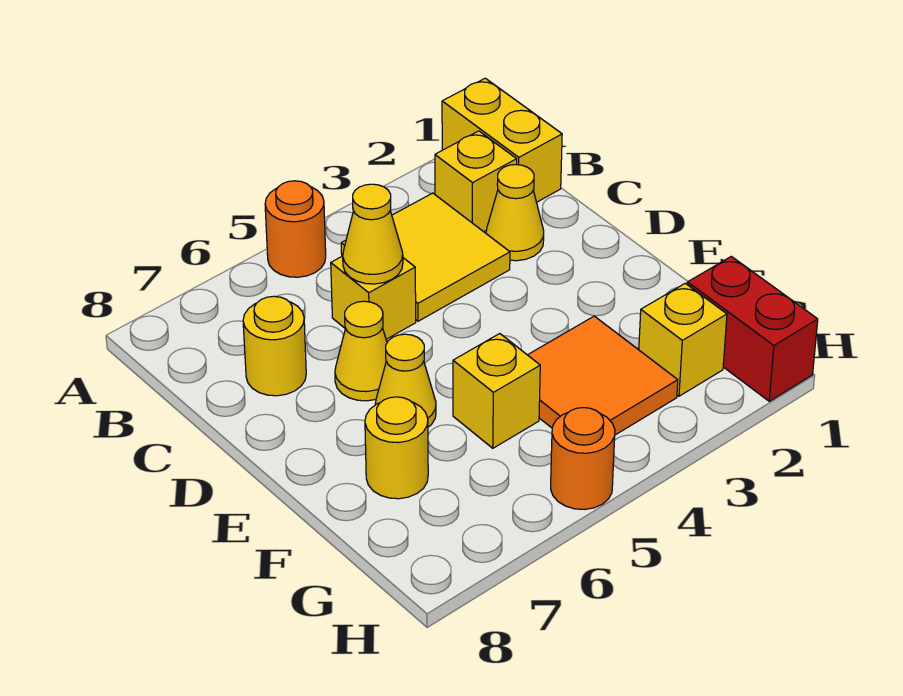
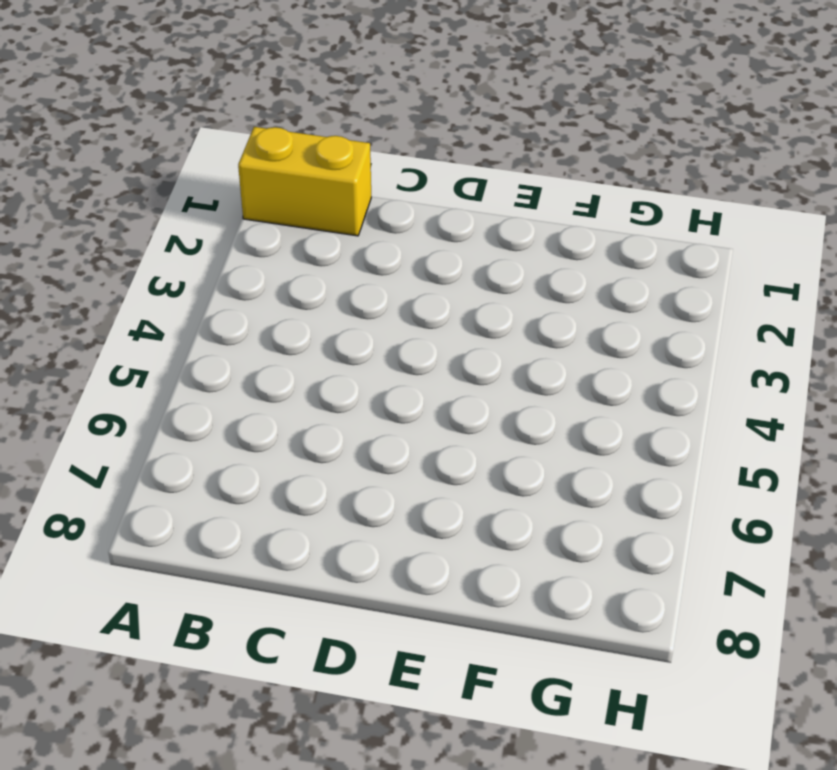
none -> orange round brick A5 level 1
none -> yellow brick B2 level 1
none -> yellow tile B3:C4 level 1

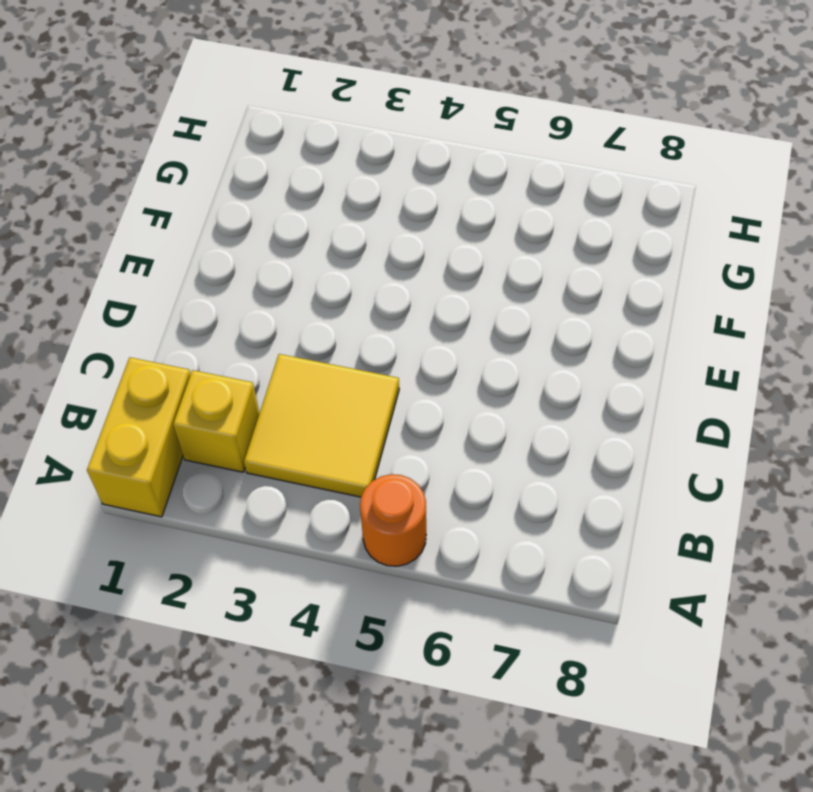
none -> yellow cone C2 level 1
none -> yellow brick C5 level 1
none -> yellow round brick C7 level 1

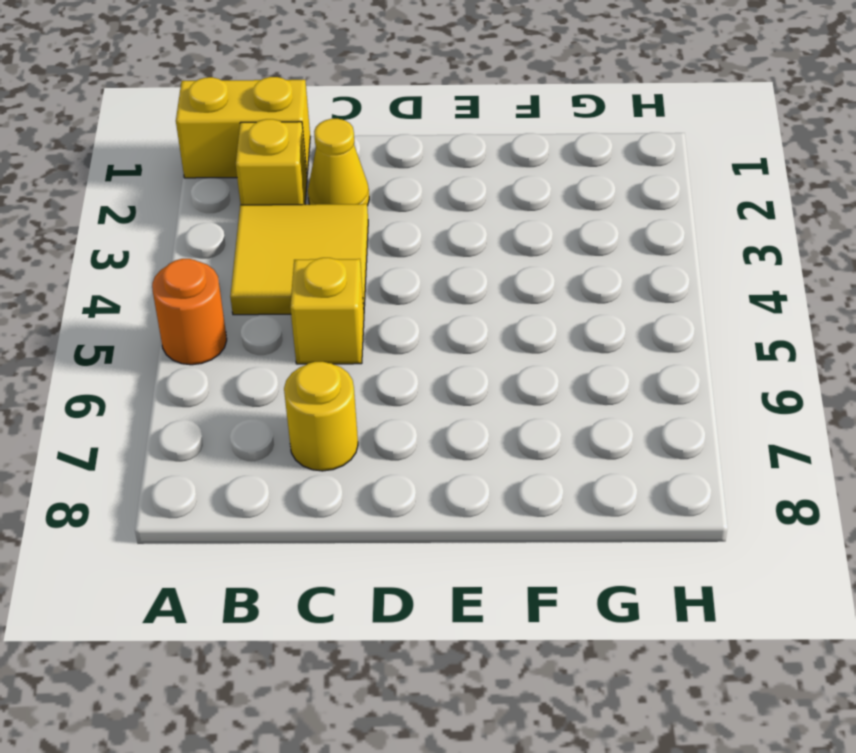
none -> yellow cone D6 level 1
none -> yellow cone E6 level 1
none -> orange tile F3:G4 level 1

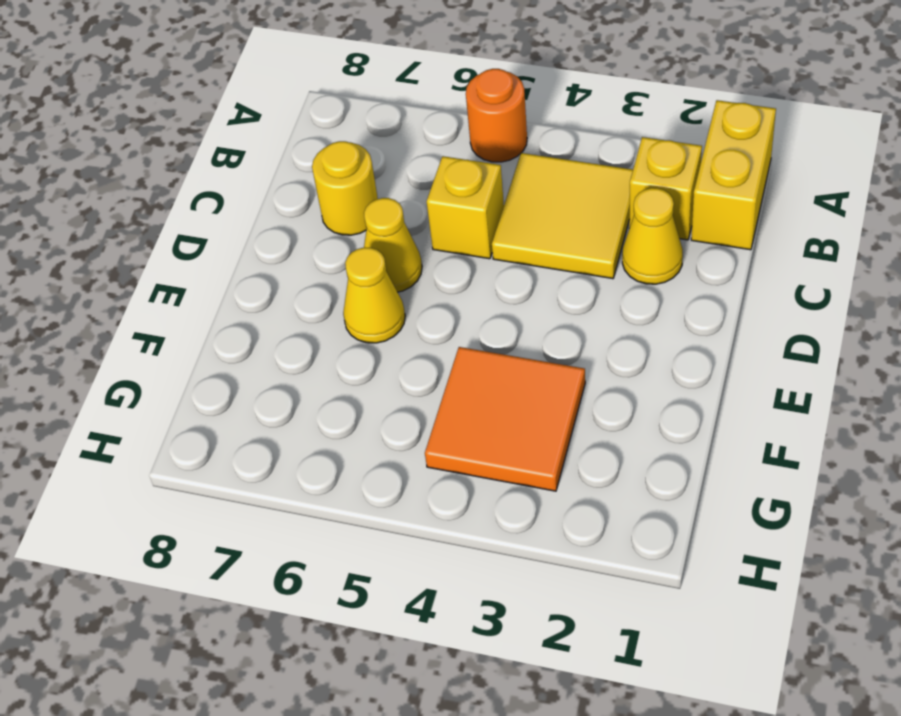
none -> yellow brick F5 level 1
none -> yellow round brick F7 level 1
none -> red brick G1:H1 level 1

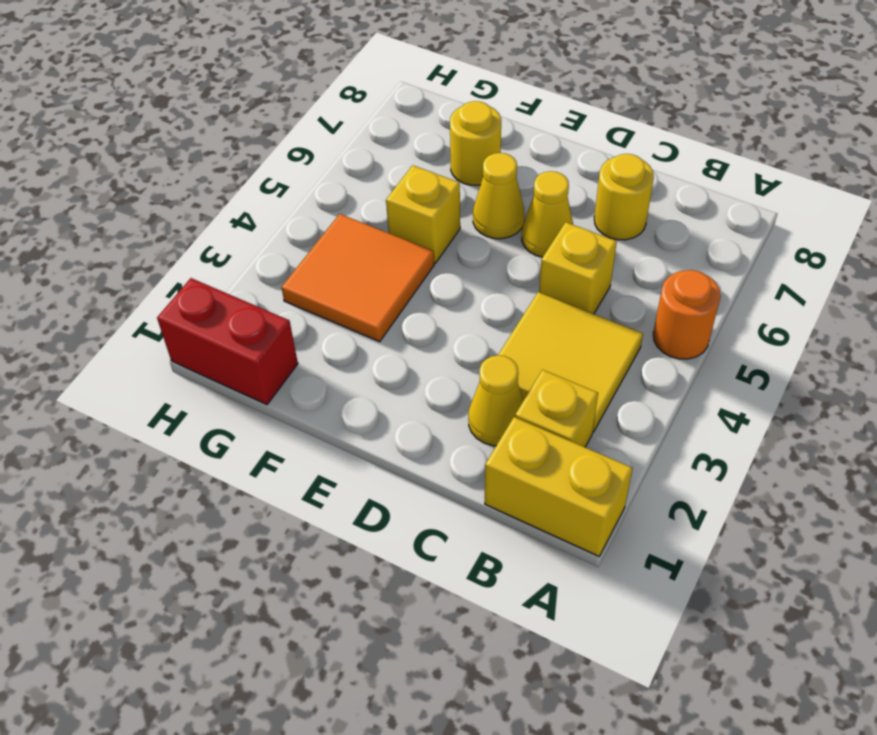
none -> yellow brick G2 level 1
none -> orange round brick H5 level 1
none -> yellow cone C5 level 2

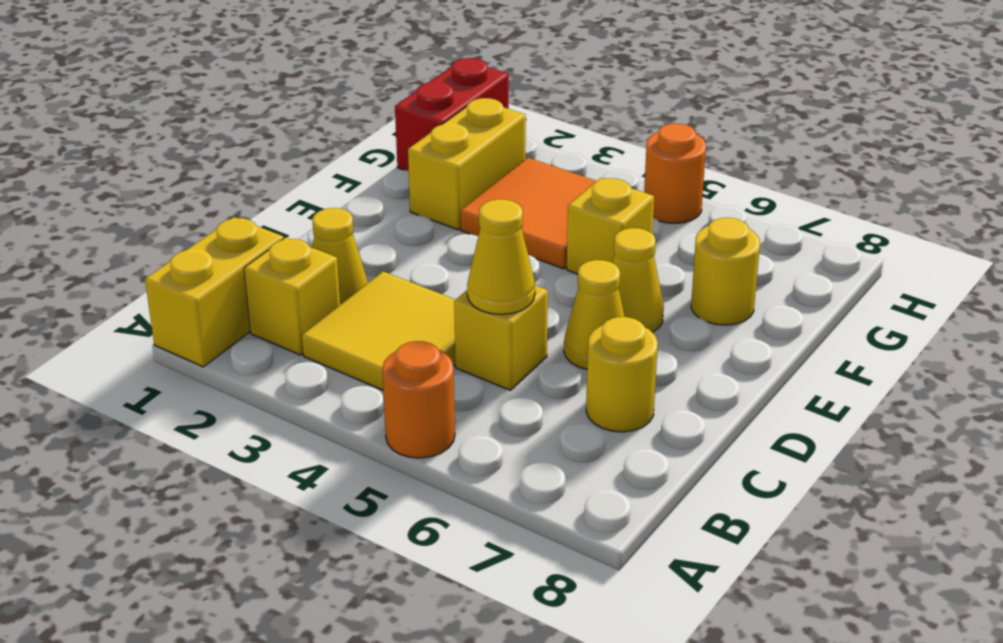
yellow brick F2:G2 level 1 -> yellow brick G2 level 1

